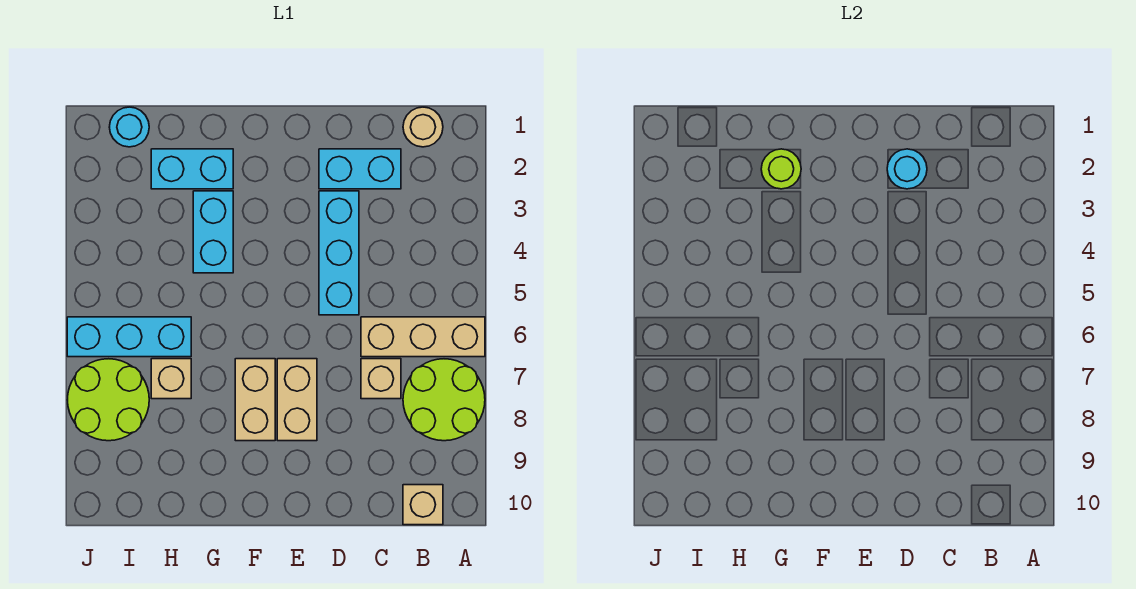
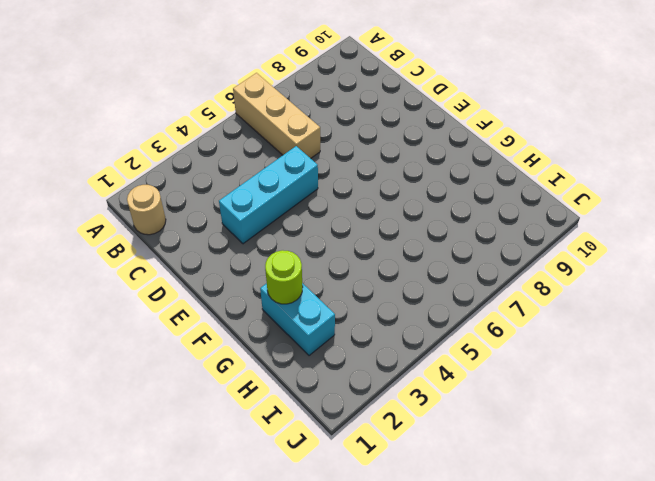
none -> lime round brick A7:B8 level 1
none -> tan brick B10 level 1
none -> cyan brick C2:D2 level 1

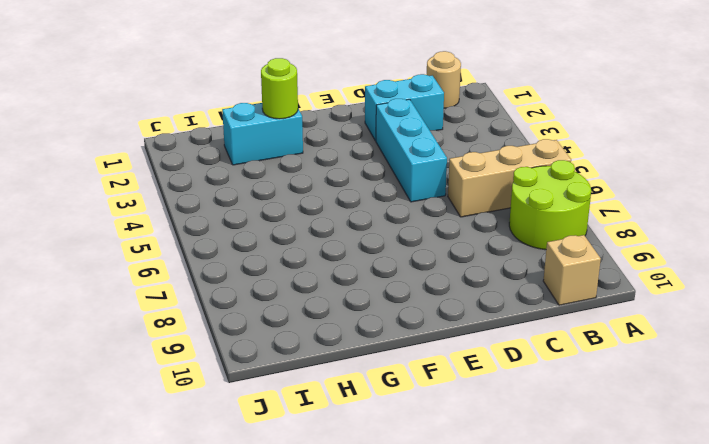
none -> tan brick C7 level 1
none -> tan brick E7:E8 level 1
none -> tan brick F7:F8 level 1

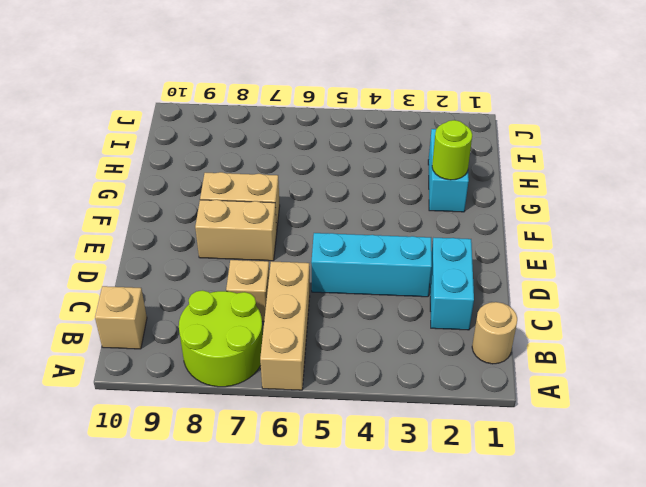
none -> cyan brick G3:G4 level 1
none -> cyan brick H6:J6 level 1
none -> tan brick H7 level 1

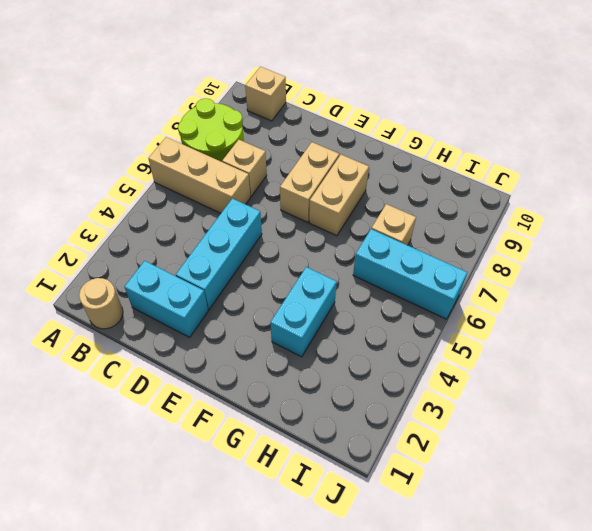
none -> cyan brick G2:H2 level 1
none -> cyan round brick I1 level 1
none -> lime round brick I7:J8 level 1

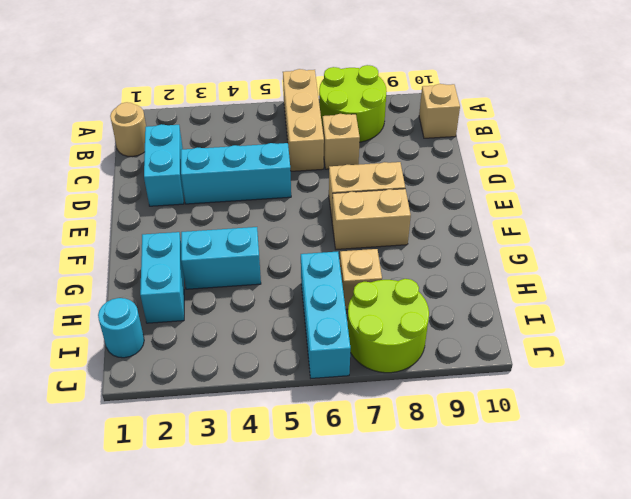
none -> cyan round brick D2 level 2
none -> lime round brick G2 level 2

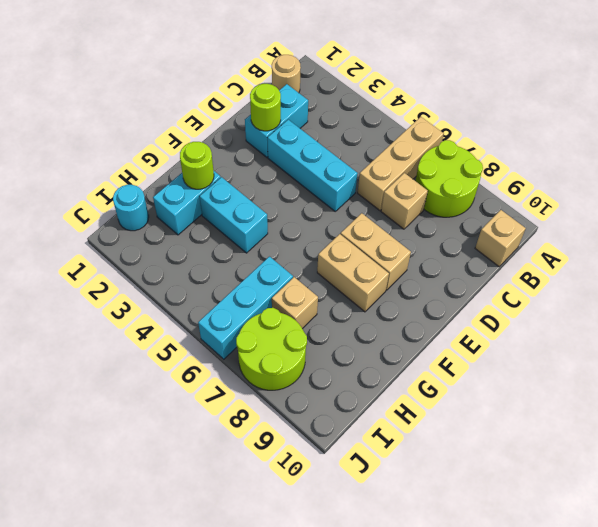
lime round brick D2 level 2 -> cyan round brick D2 level 2

